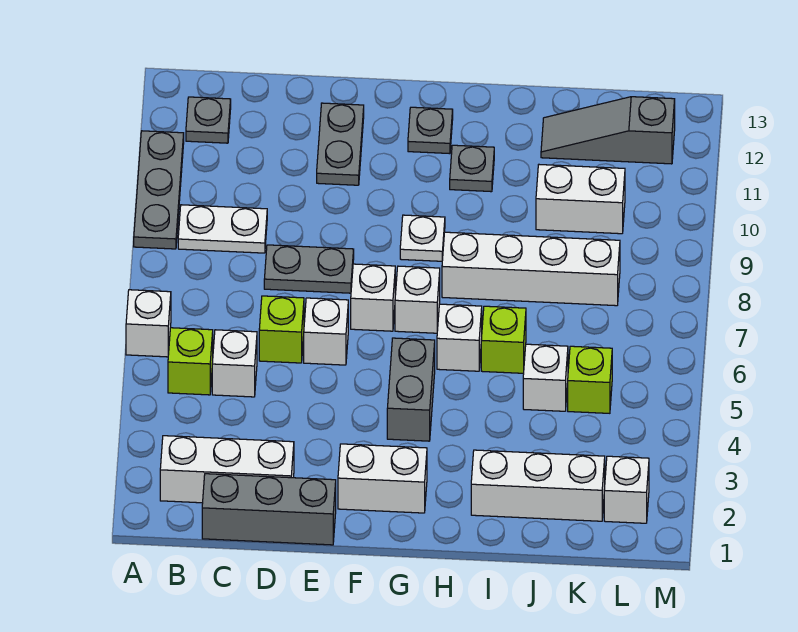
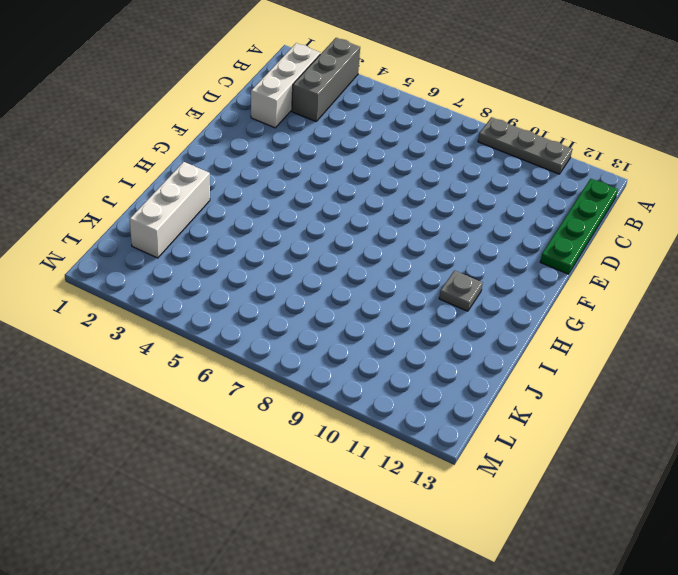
grey brick A3:C3 level 1 -> grey brick C1:E1 level 1
green plate B13:E13 level 1 -> none
none -> white brick A6 level 1
none -> lime brick B5 level 1
none -> white plate B9:C9 level 1

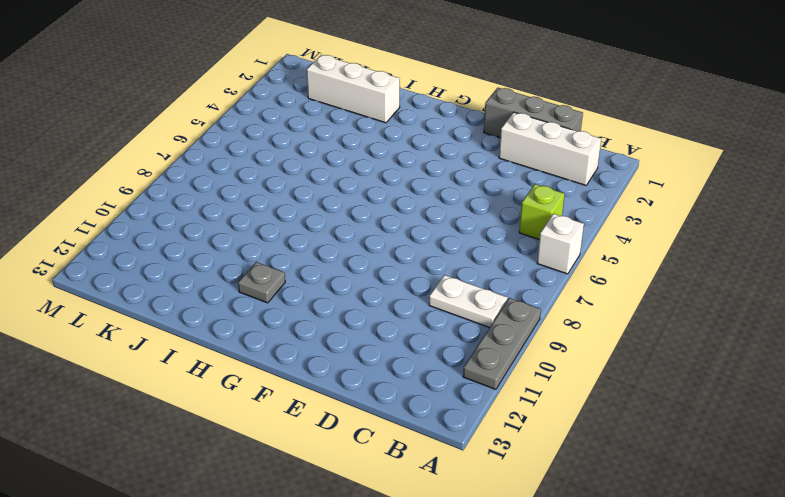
none -> grey plate B12 level 1
none -> white brick C5 level 1
none -> lime brick D6 level 1

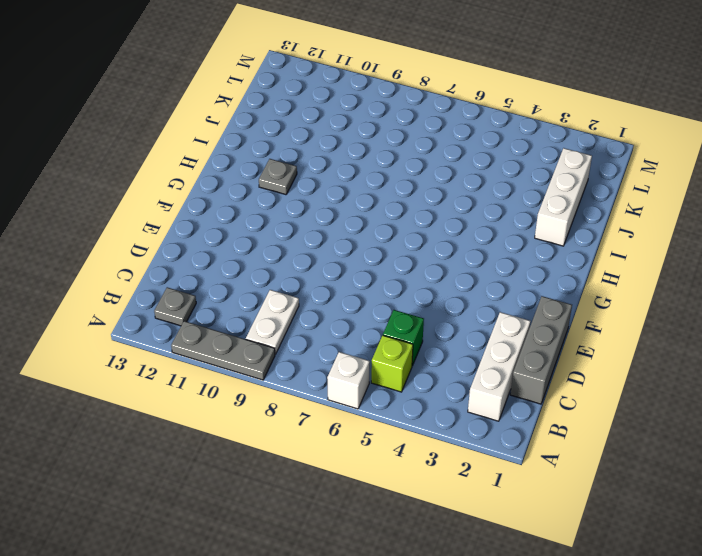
green brick C5 level 1 -> white brick C5 level 1
none -> lime brick D6 level 1
none -> grey plate D8:E8 level 1
none -> white brick E6 level 1

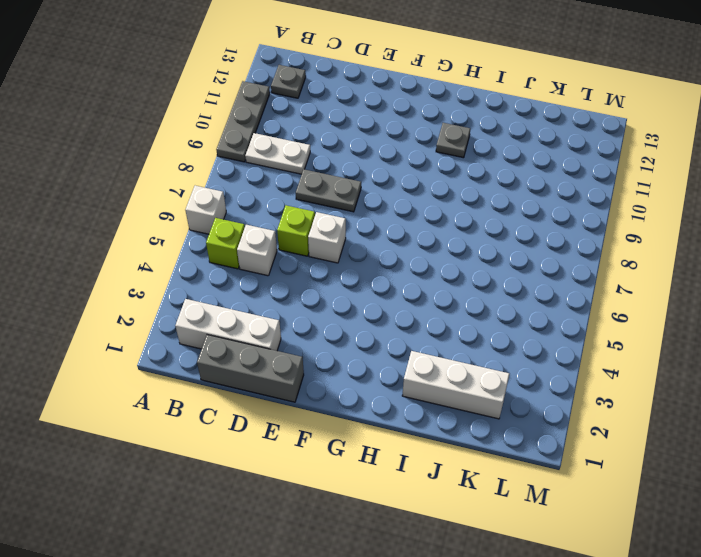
none -> grey plate E11:E12 level 1
none -> white brick F2:G2 level 1
none -> white brick F7 level 1

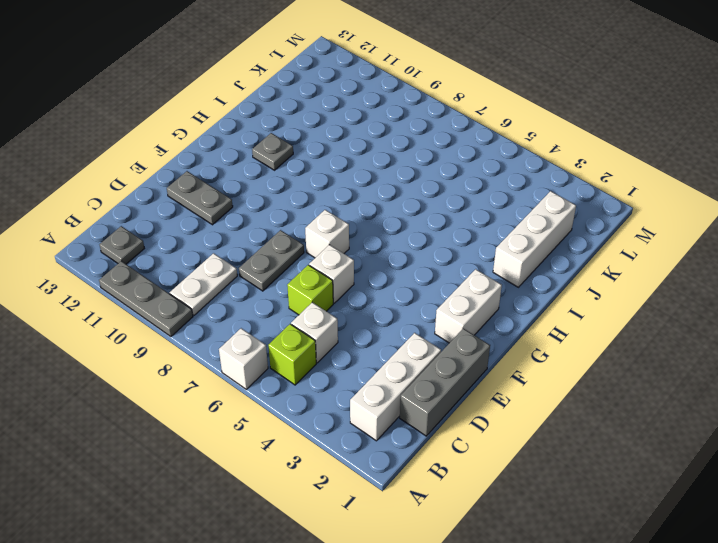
none -> grey brick G4:G5 level 1
none -> white brick G7 level 1
none -> white plate G9 level 1

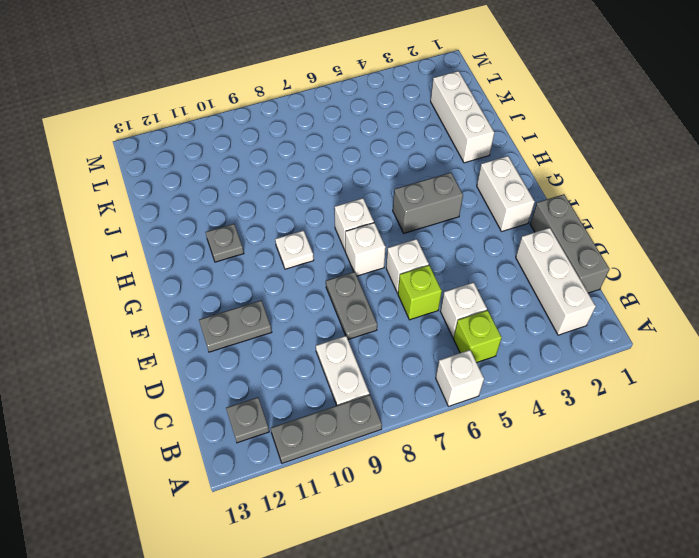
none -> grey plate G12 level 1
none -> white brick H6 level 1
none -> white brick H8:K8 level 1

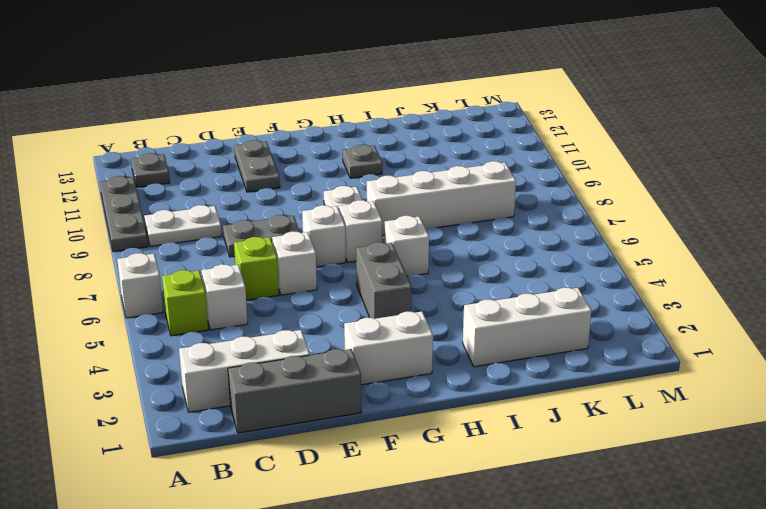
none -> grey plate G12 level 1
none -> lime brick I6 level 1
none -> white brick J5 level 1

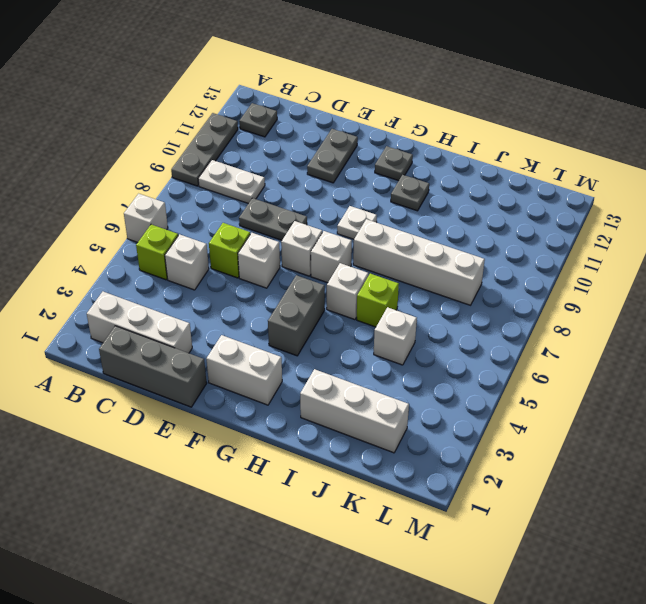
none -> white brick J10:K10 level 1
none -> grey slope J12:L12 level 1 top L
none -> lime brick K5 level 1

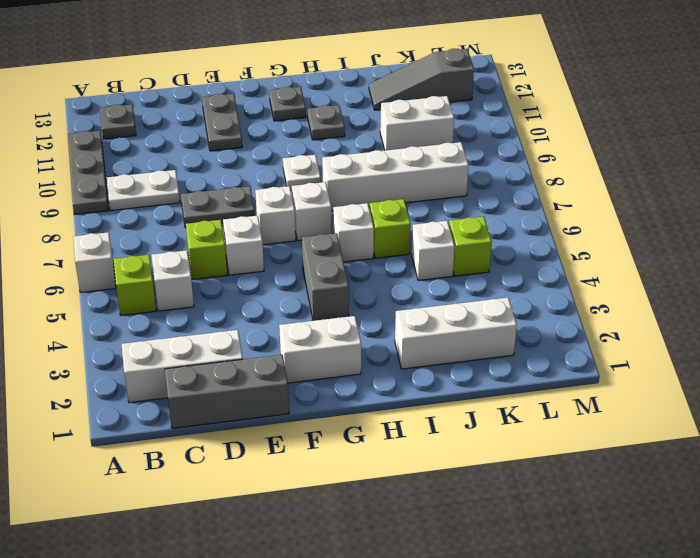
none -> white brick L2 level 1

